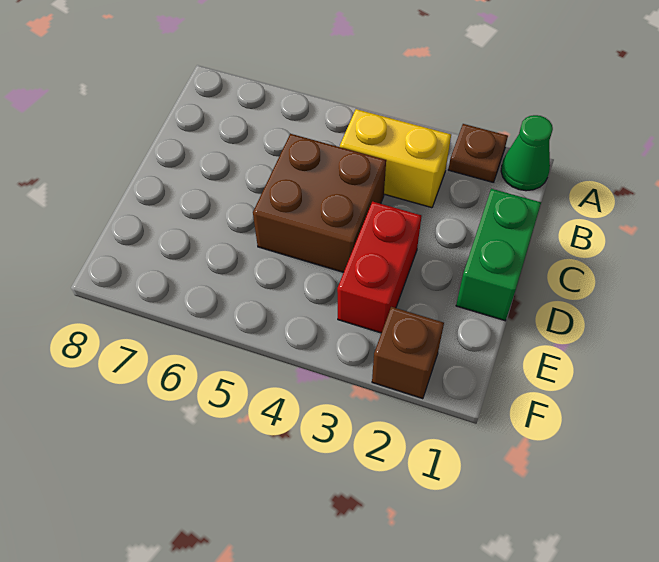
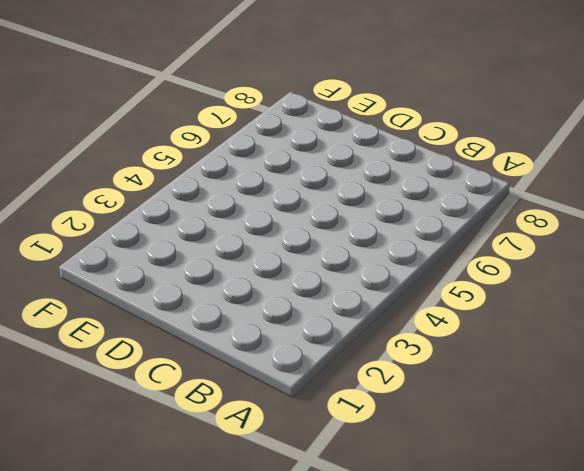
none -> green cone A1 level 1
none -> brown plate A2 level 1

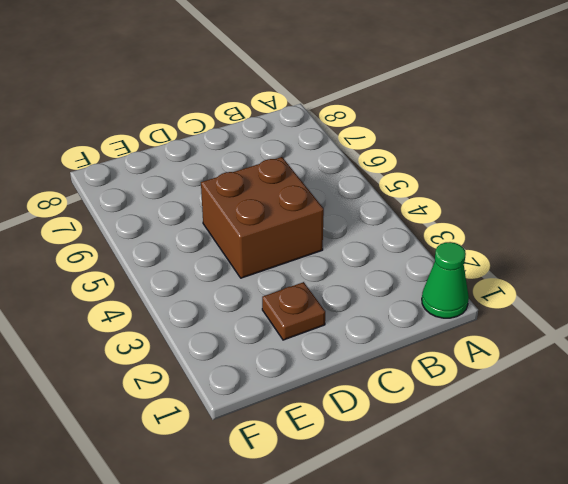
brown plate D2 level 1 -> brown plate A2 level 1
none -> yellow brick B3:B4 level 1
none -> green brick C1:D1 level 1

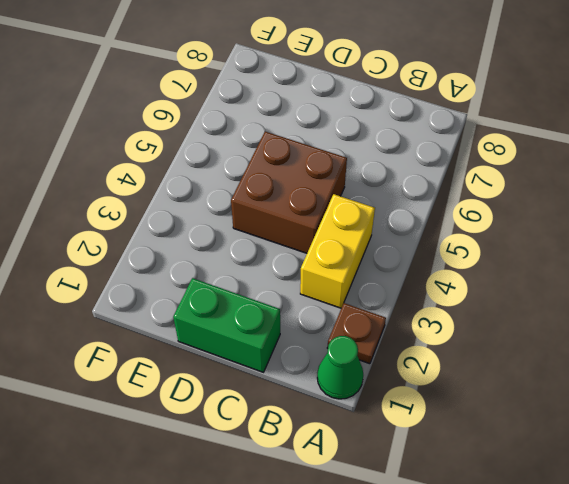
none -> red brick D3:E3 level 1
none -> brown brick F2 level 1

